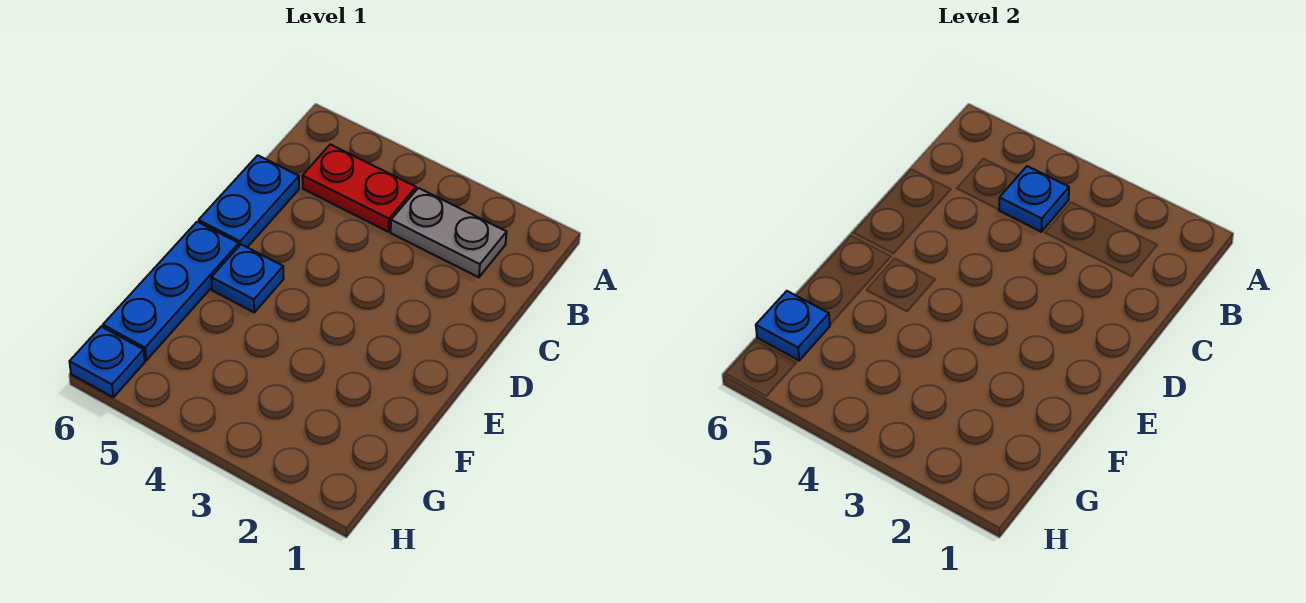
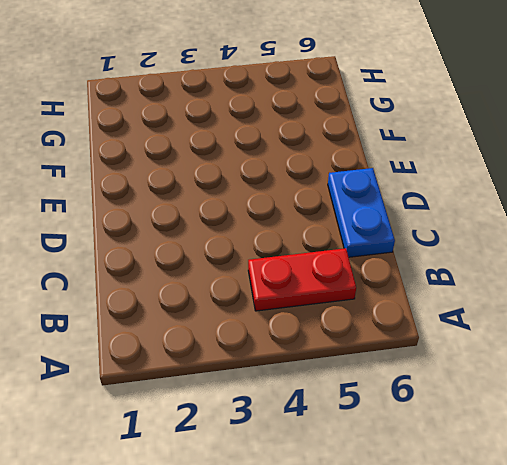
none -> grey plate B2:B3 level 1
none -> blue plate E5 level 1

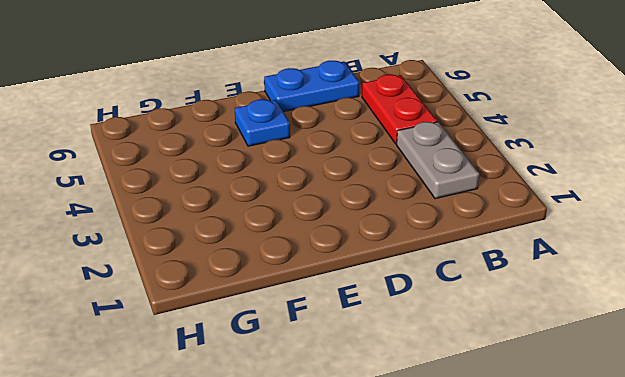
none -> blue plate E6:G6 level 1
none -> blue plate H6 level 1

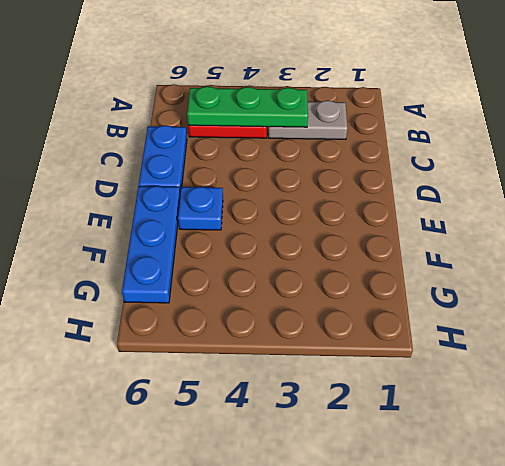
green plate B3:B5 level 2 -> blue plate B4 level 2
none -> blue plate H6 level 1
none -> blue plate G6 level 2

